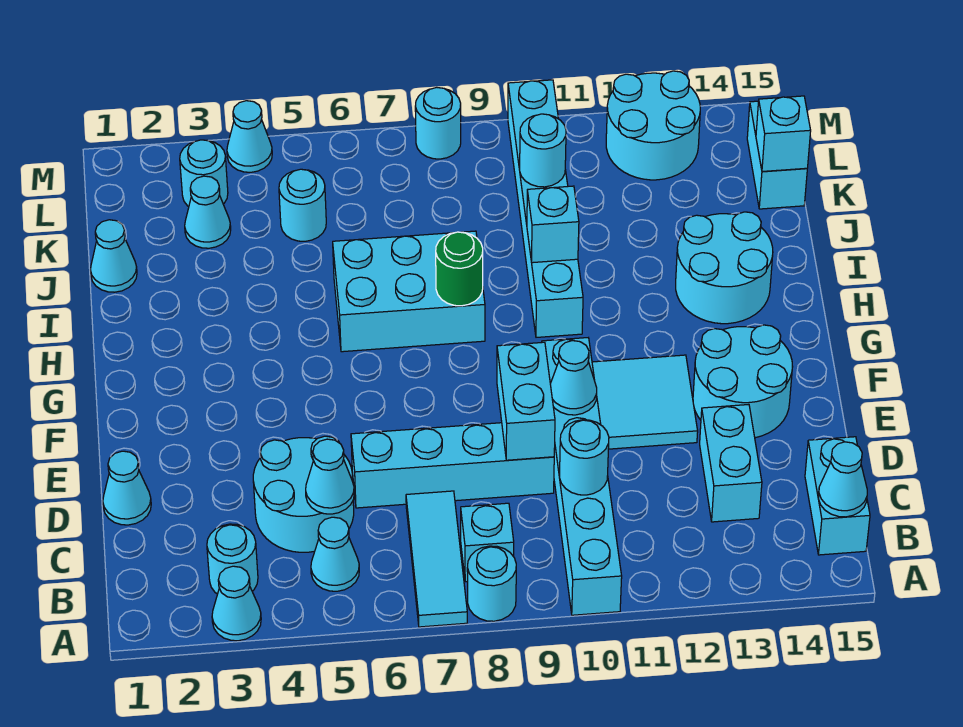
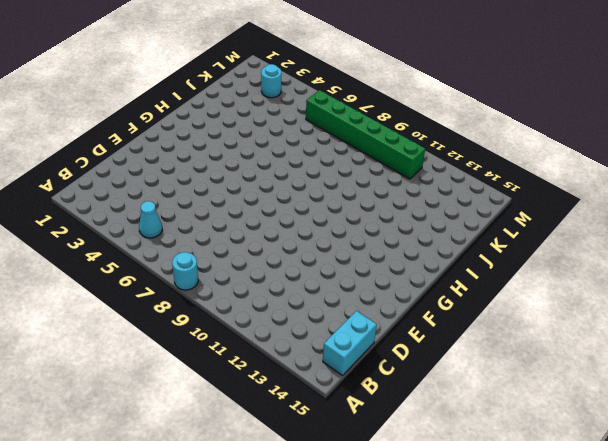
green brick L6:L11 level 1 -> cyan brick H10:M10 level 1
none -> cyan cone A3 level 1
none -> cyan tile A7:C7 level 1
none -> cyan brick A10:F10 level 1
none -> cyan round brick B3 level 1

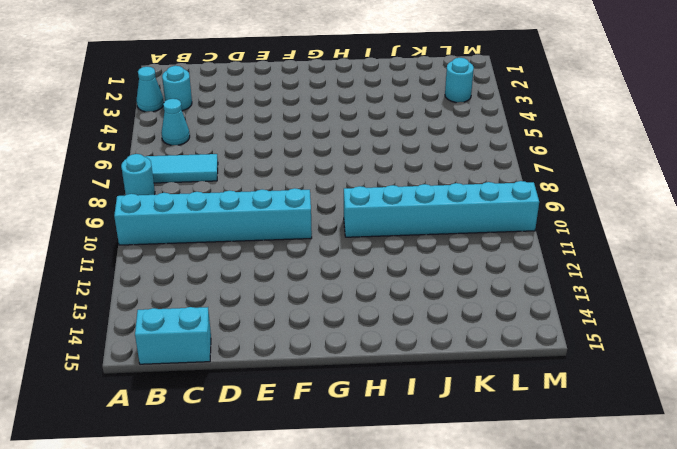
none -> cyan brick B8 level 1
none -> cyan round brick C4:D5 level 1
none -> cyan brick C13:D13 level 1
none -> cyan cone D1 level 1

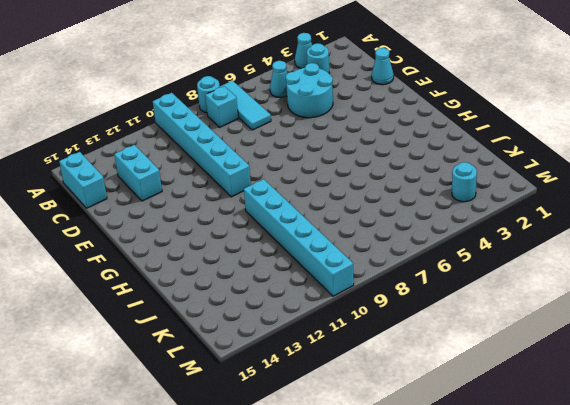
none -> cyan brick D6:D9 level 1
none -> cyan tile E11:F12 level 1
none -> cyan round brick E13:F14 level 1
none -> cyan brick H6:I8 level 1

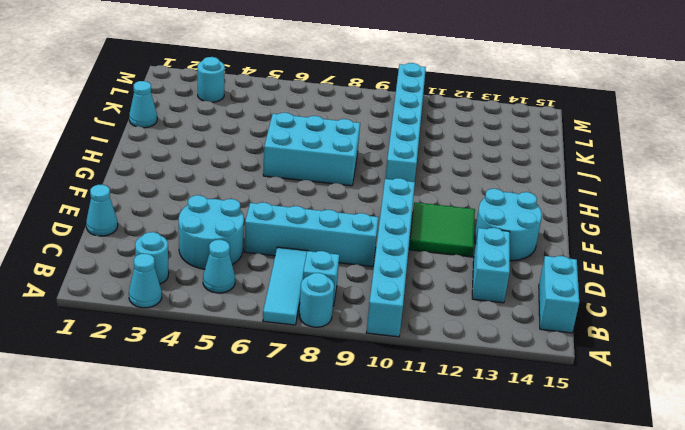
green tile E11:F12 level 1 -> cyan tile E11:F12 level 1
none -> cyan round brick H13:I14 level 1
none -> cyan cone K3 level 1
none -> cyan round brick K5 level 1
none -> cyan brick K15:L15 level 1

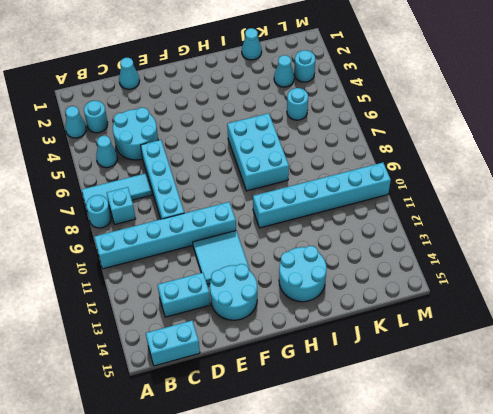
none -> cyan brick K15:L15 level 1
none -> cyan round brick L12:M13 level 1
none -> cyan cone M4 level 1
none -> cyan round brick M8 level 1

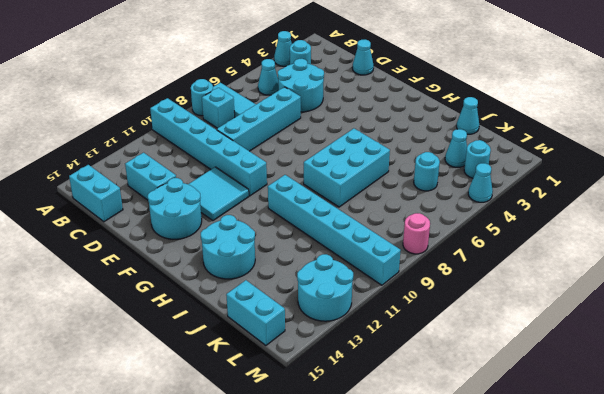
pink round brick M8 level 1 -> cyan round brick M8 level 1
none -> cyan cone B15 level 2
none -> cyan cone C5 level 2
none -> cyan round brick C10 level 2
none -> cyan brick D9:E9 level 2

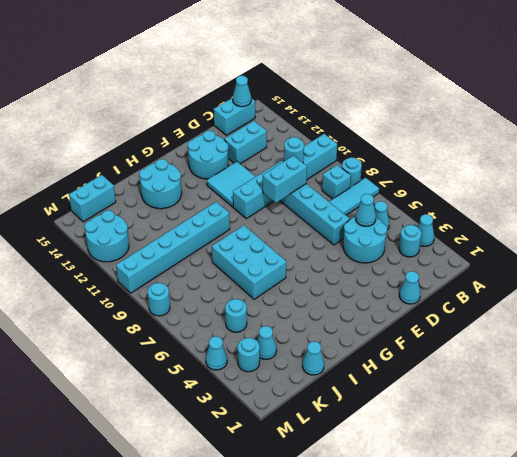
none -> cyan cone E10 level 2
none -> green round brick H8 level 2
none -> cyan brick I10 level 2
none -> cyan round brick K10 level 2

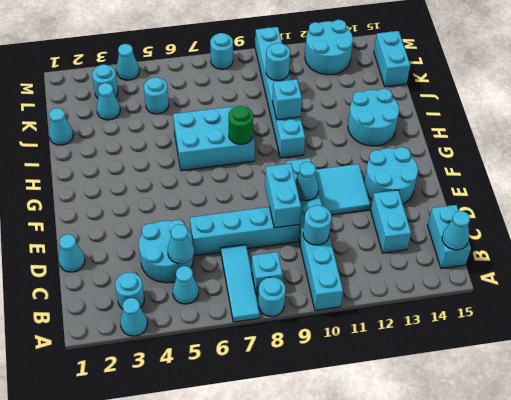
none -> cyan brick K15 level 2

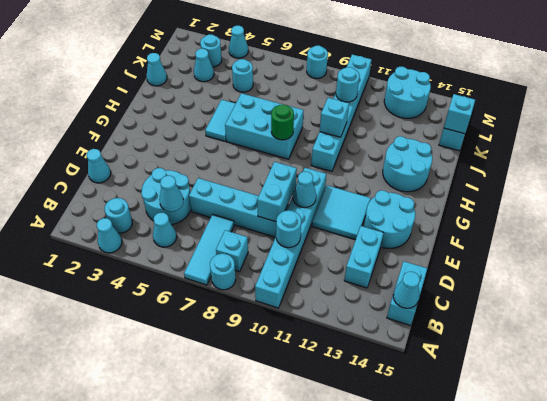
cyan tile H5:I5 level 1 -> none

